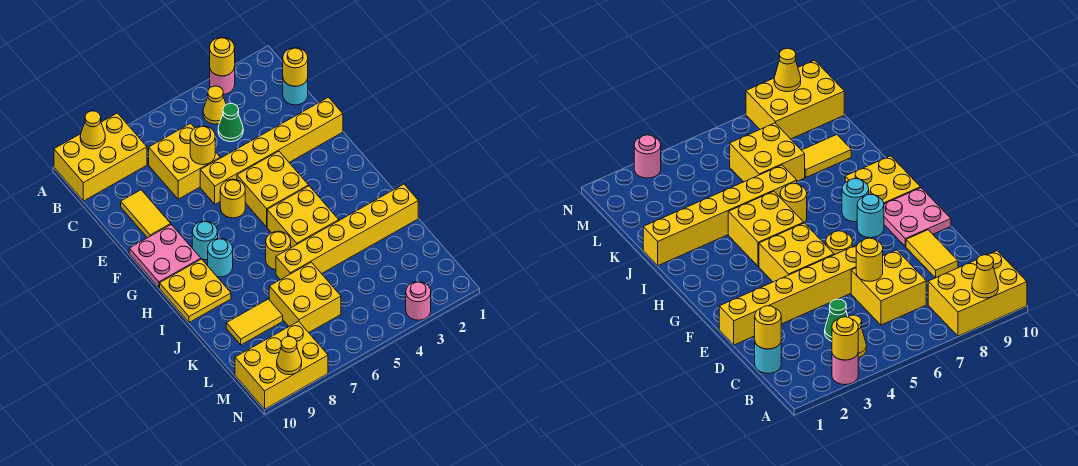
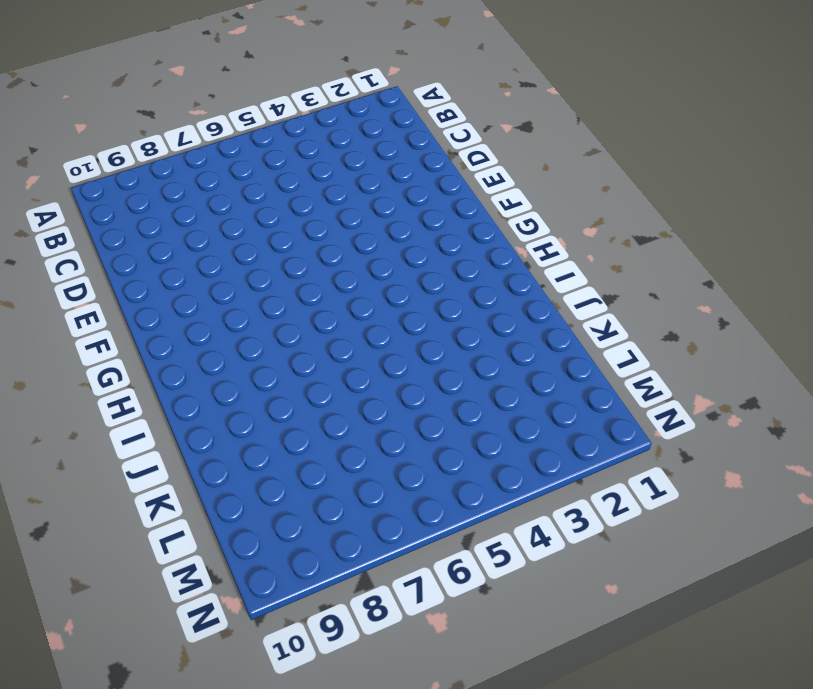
none -> pink round brick A3 level 1
none -> yellow brick A8:B10 level 1
none -> yellow cone B4 level 1

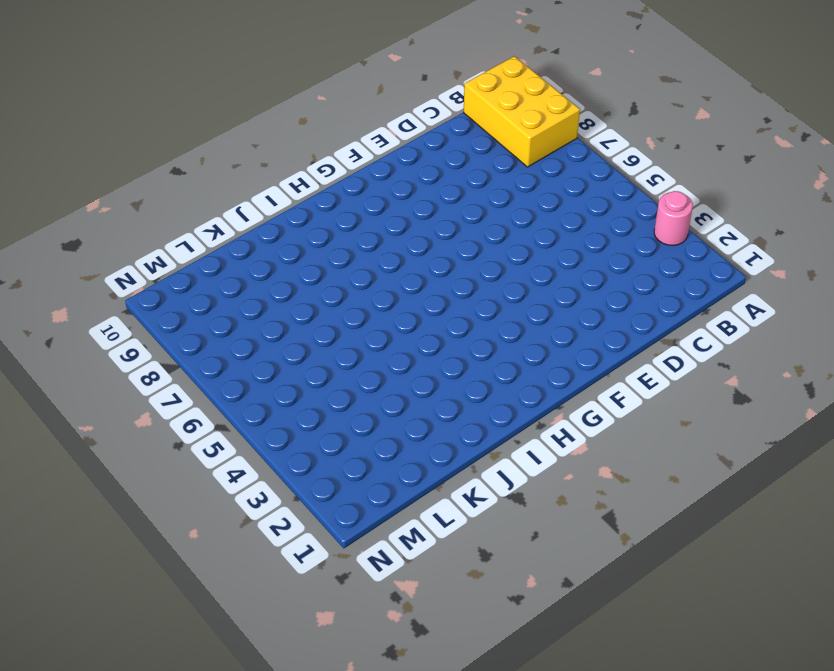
none -> yellow cone B4 level 1
none -> cyan round brick C1 level 1
none -> green cone C4 level 1

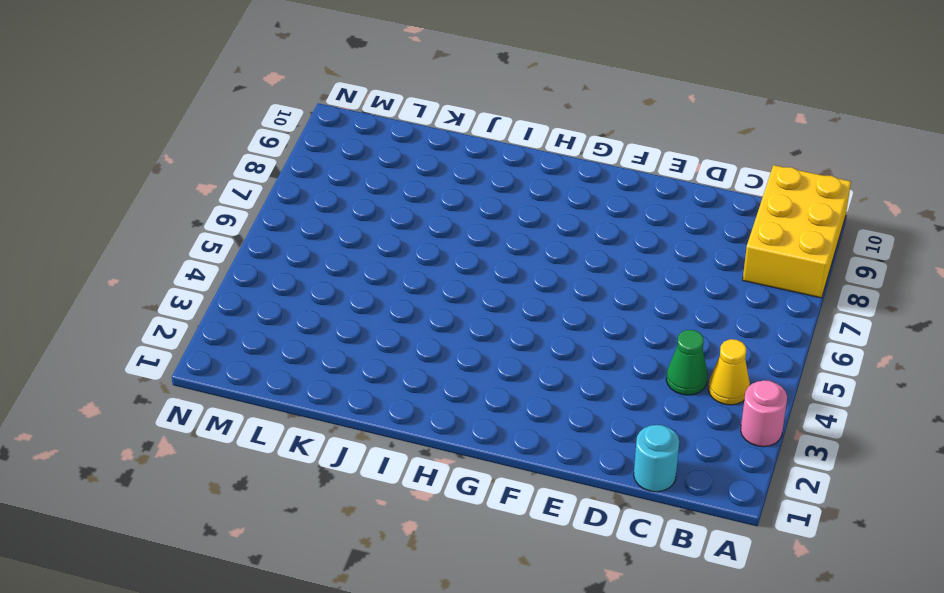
none -> yellow brick C6:D7 level 1
none -> yellow tile D9:E9 level 1
none -> yellow brick E1:E6 level 1

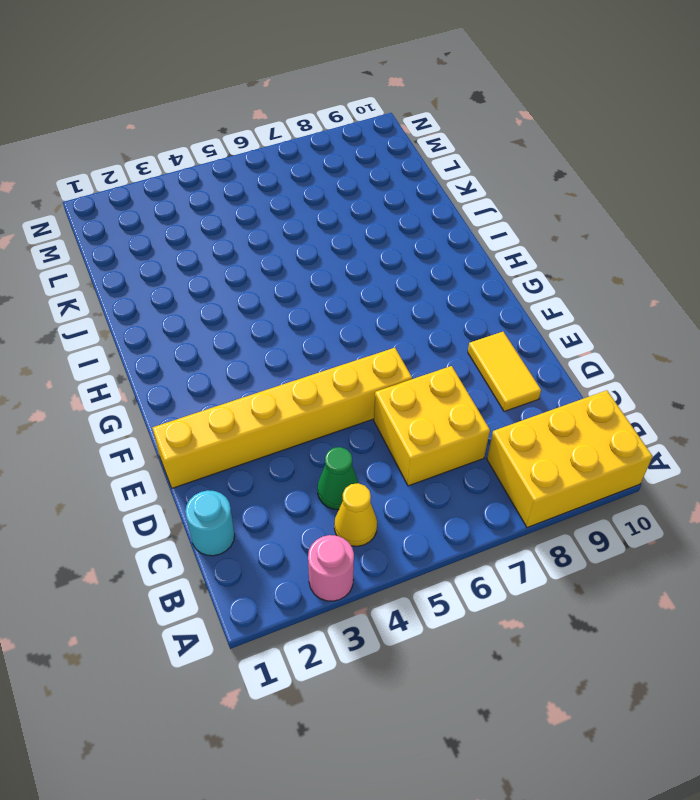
none -> yellow brick F4:G5 level 1
none -> yellow round brick F6 level 1
none -> pink plate F9:G10 level 1

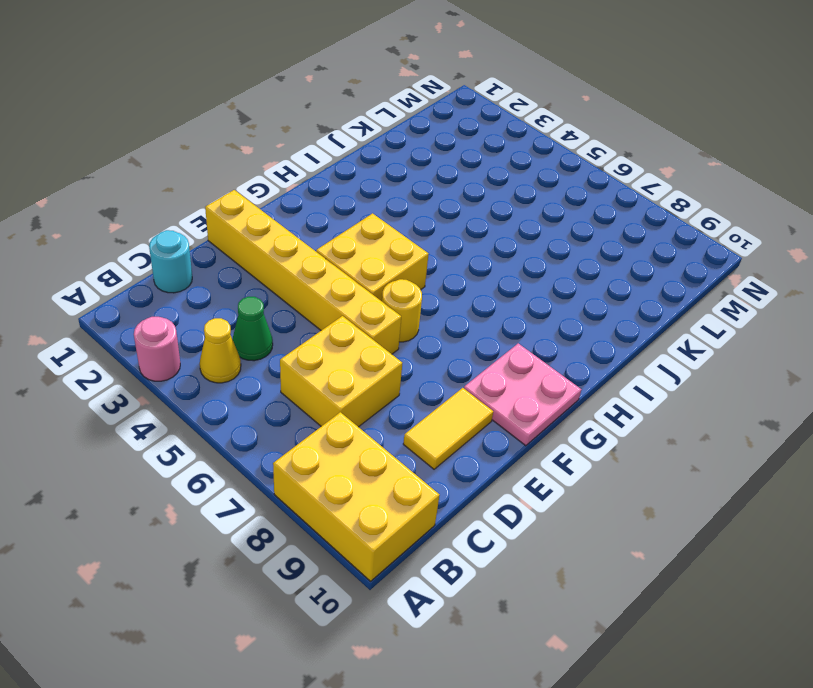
none -> cyan round brick G8 level 1
none -> yellow brick H4:I5 level 1
none -> cyan round brick H8 level 1

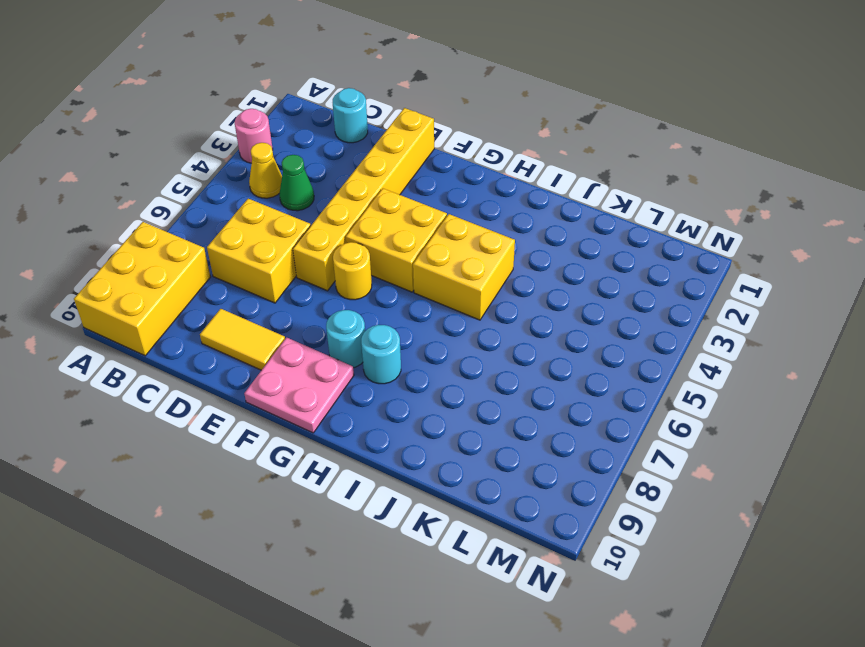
none -> yellow plate H9:I10 level 1
none -> yellow round brick I6 level 1
none -> yellow brick J1:J6 level 1

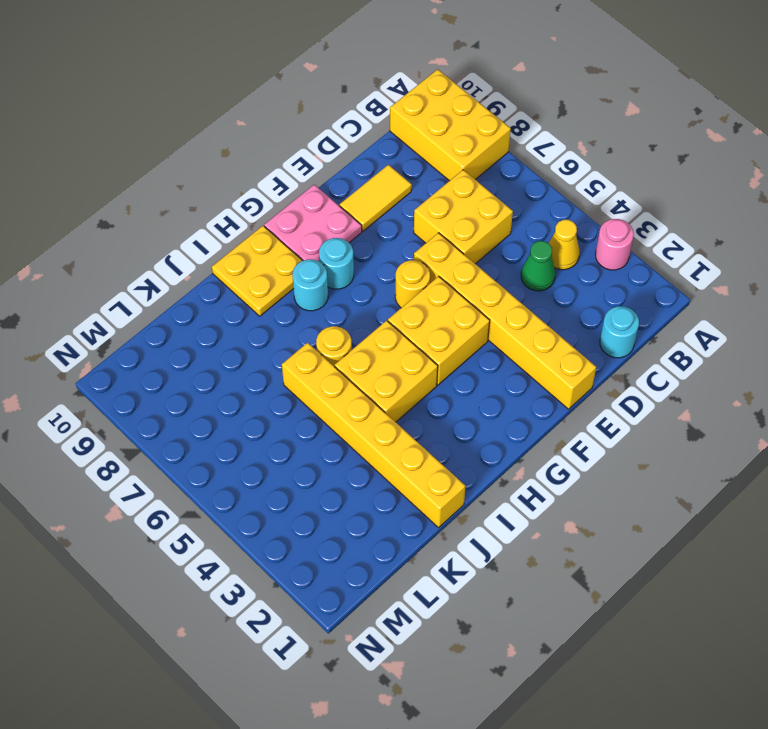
none -> yellow brick K6:L7 level 1
none -> yellow tile K8:K9 level 1
none -> yellow brick M8:N10 level 1

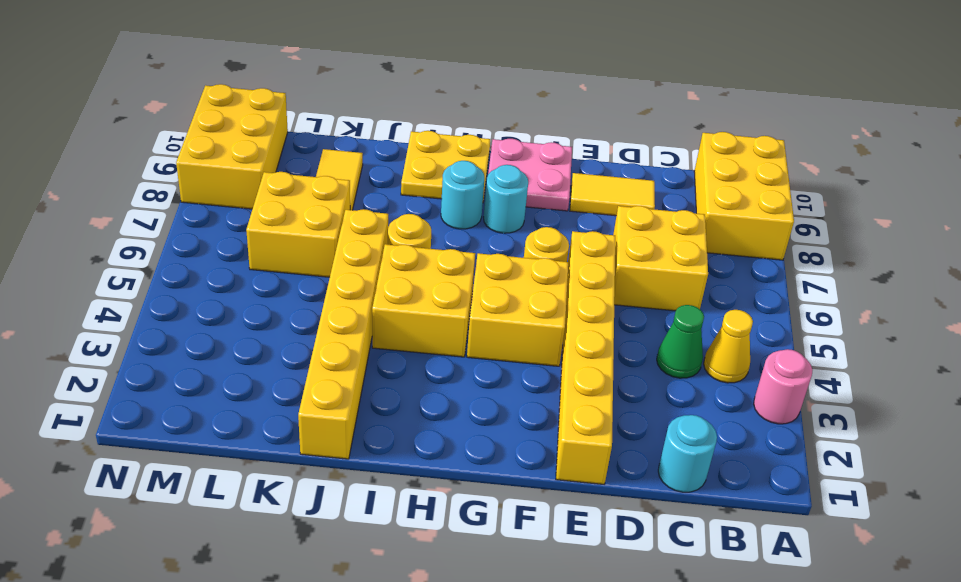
none -> pink round brick N3 level 1
none -> yellow round brick A3 level 2
none -> yellow cone A9 level 2

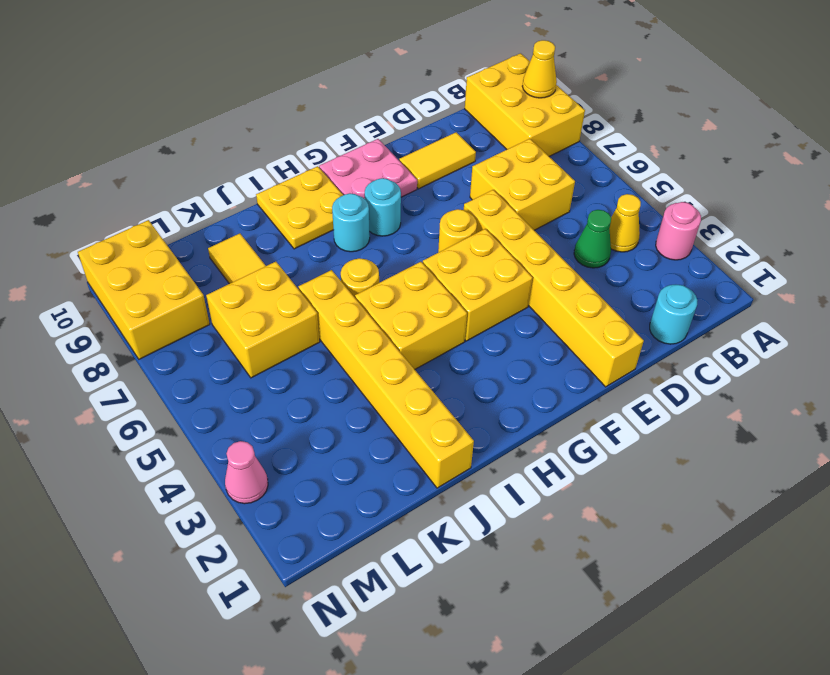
pink cone N3 level 1 -> pink round brick N3 level 1
none -> yellow round brick A3 level 2
none -> yellow round brick C1 level 2
none -> yellow round brick D6 level 2

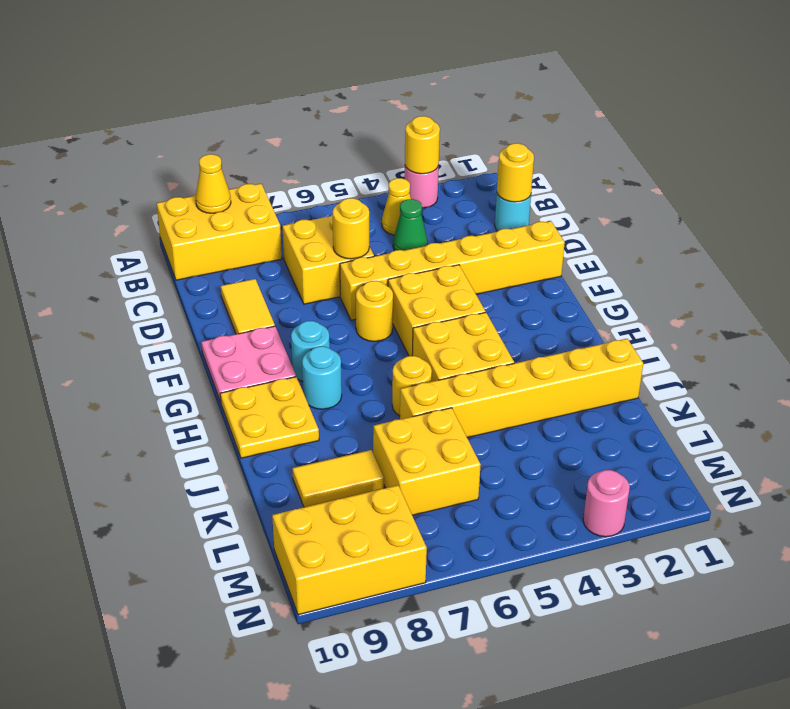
none -> yellow cone N9 level 2

